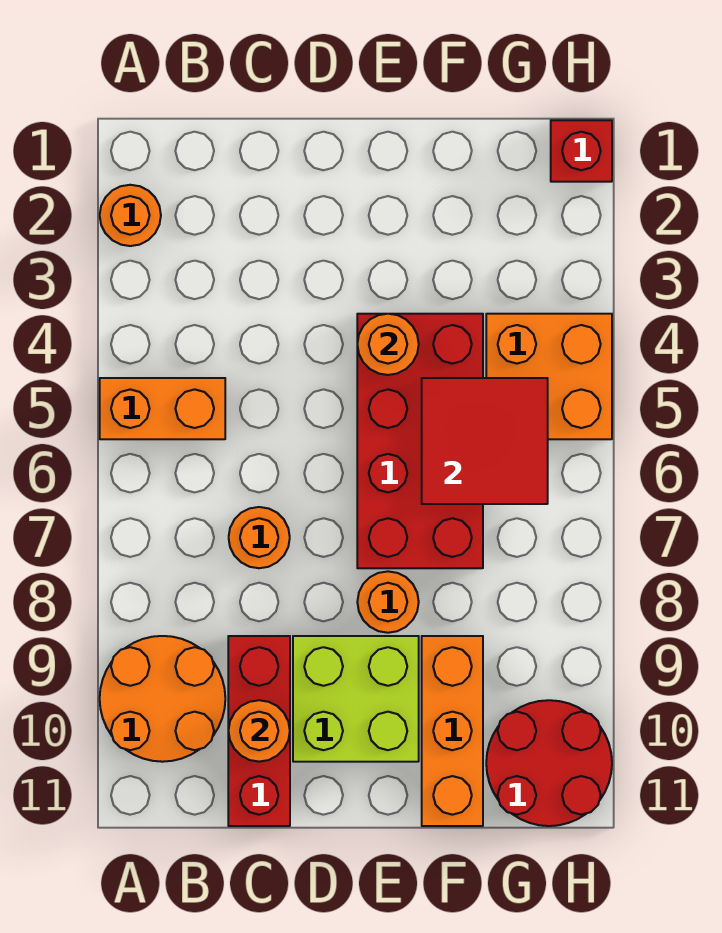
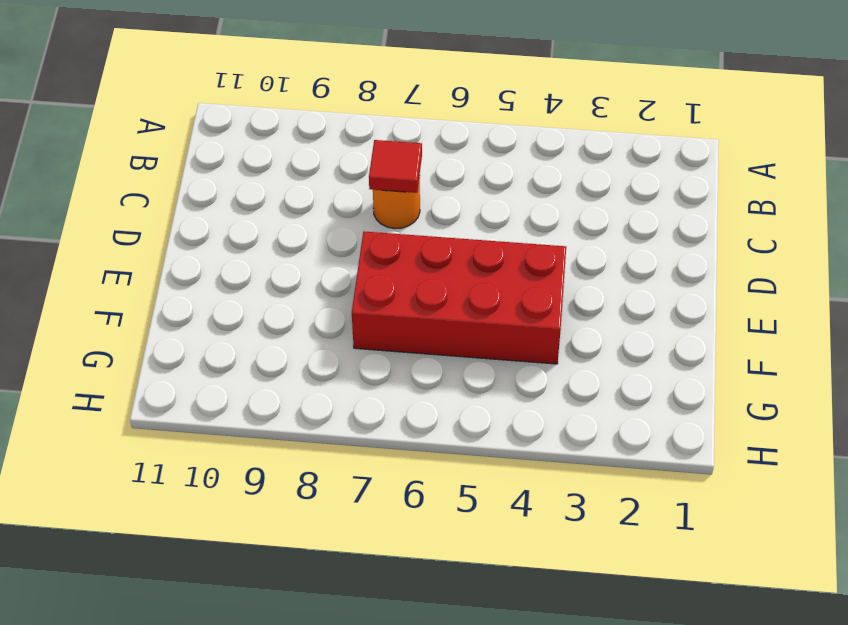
red tile C7 level 2 -> none
none -> orange round brick A2 level 1
none -> orange brick A5:B5 level 1
none -> orange round brick A9:B10 level 1

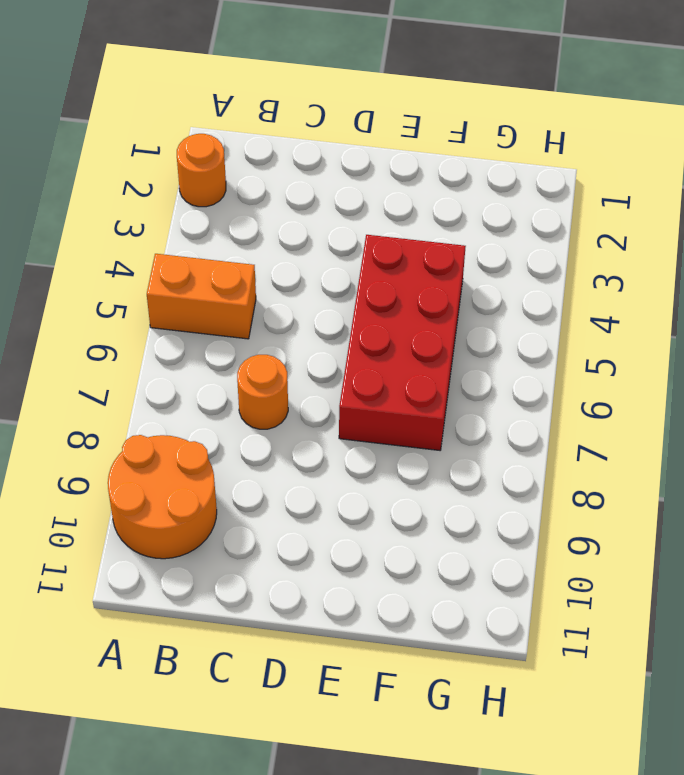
none -> red brick C9:C11 level 1
none -> lime brick D9:E10 level 1
none -> orange round brick E8 level 1

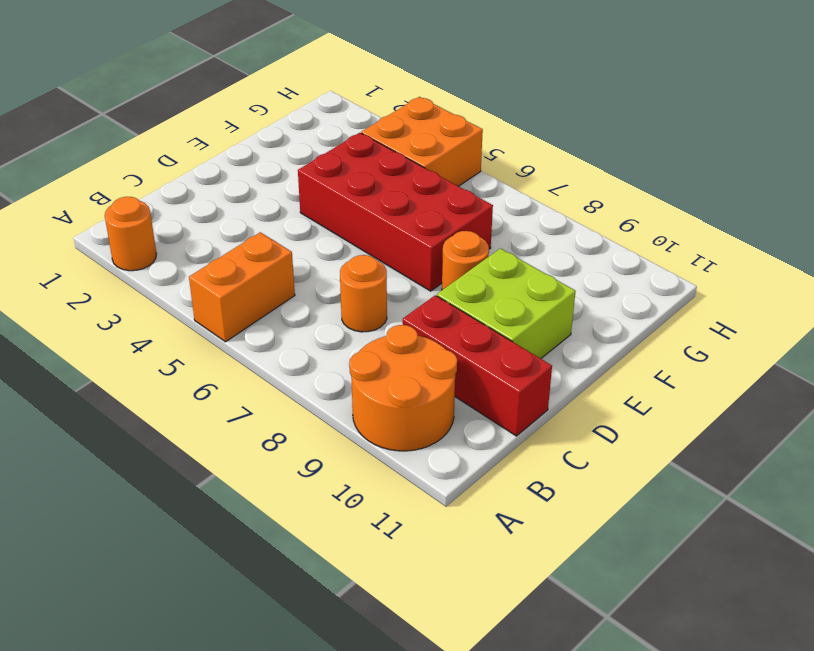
none -> orange brick F9:F11 level 1
none -> red round brick G10:H11 level 1
none -> red brick H1 level 1

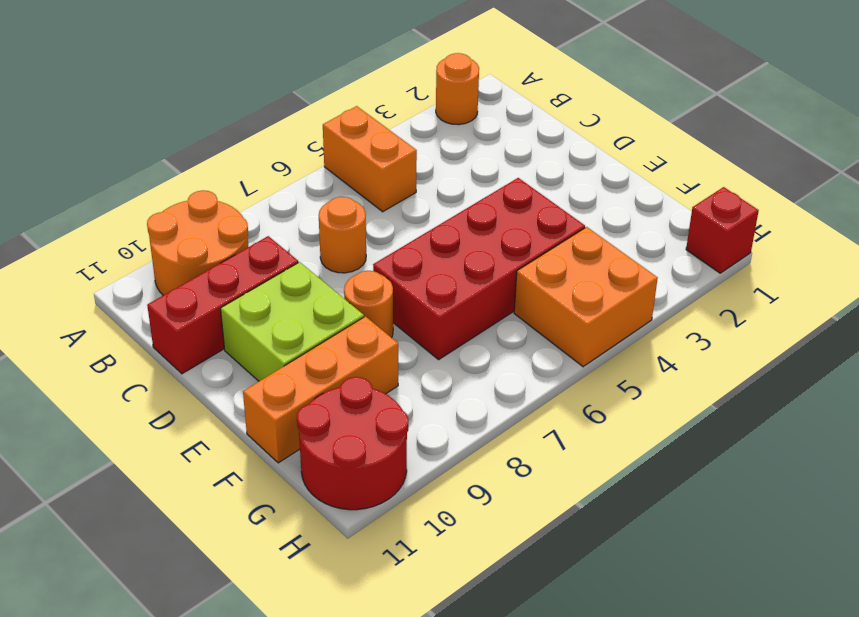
none -> orange round brick C10 level 2
none -> orange round brick E4 level 2
none -> red tile F5:G6 level 2

